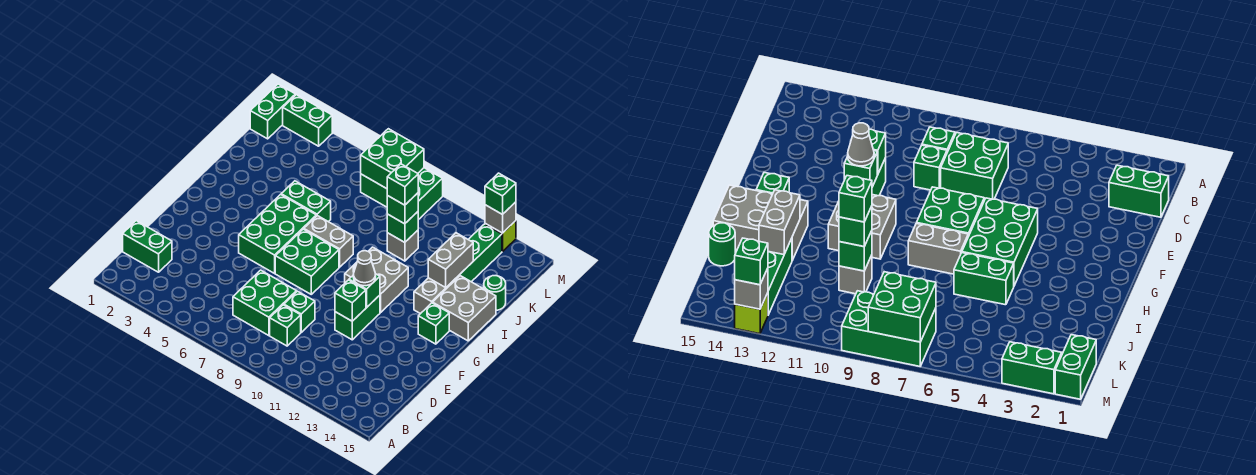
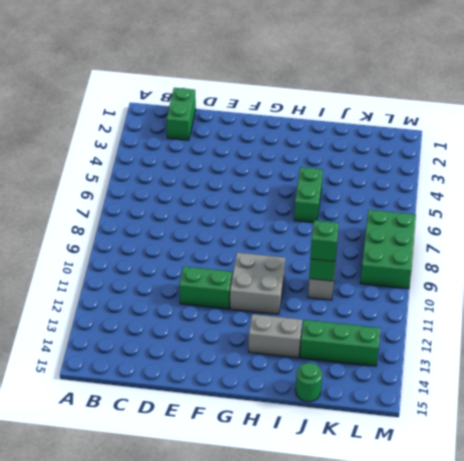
none -> green brick C7:D8 level 1
none -> green brick C9 level 1
none -> green brick D9 level 1
none -> green brick F5:H6 level 1

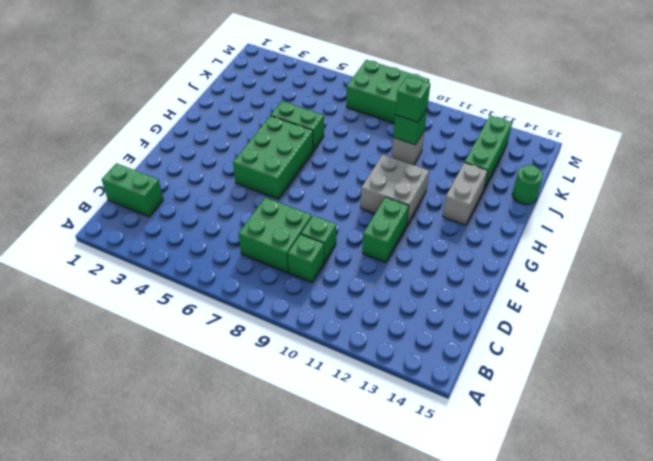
none -> green brick F7:G8 level 1
none -> green brick G14 level 1
none -> grey brick H7:H8 level 1
none -> grey brick H14:I15 level 1

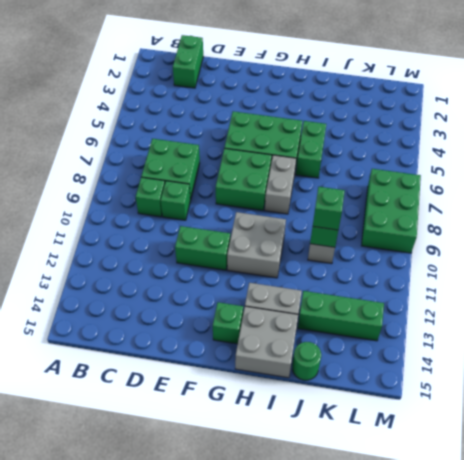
none -> green brick L1:M1 level 1
none -> green brick M2:M3 level 1
none -> lime brick M13 level 1
none -> green brick E11 level 2

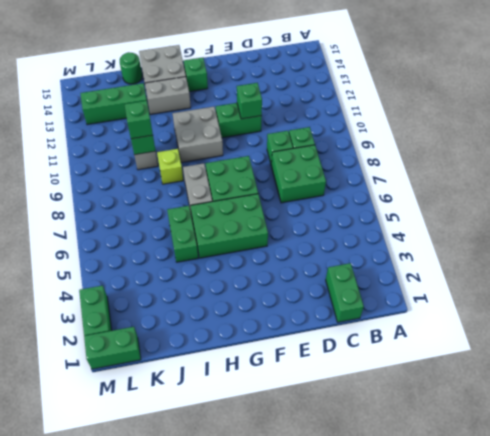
lime brick I9 level 1 -> lime brick M13 level 1
none -> green brick L7:M9 level 1
none -> green brick F11 level 2
none -> grey brick I13:J13 level 2
none -> green brick L7:M8 level 2

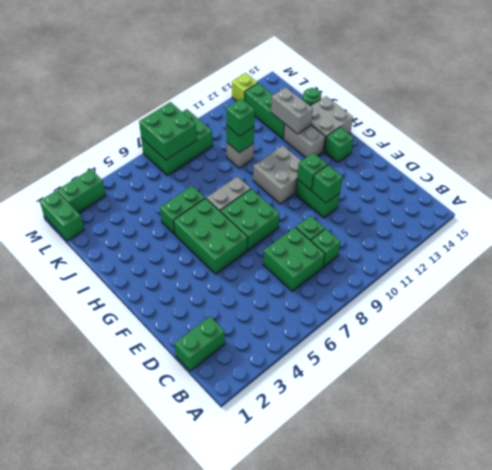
none -> grey brick M13 level 2
none -> grey cone F11 level 3
none -> green brick M13 level 3
none -> green brick J10 level 4

